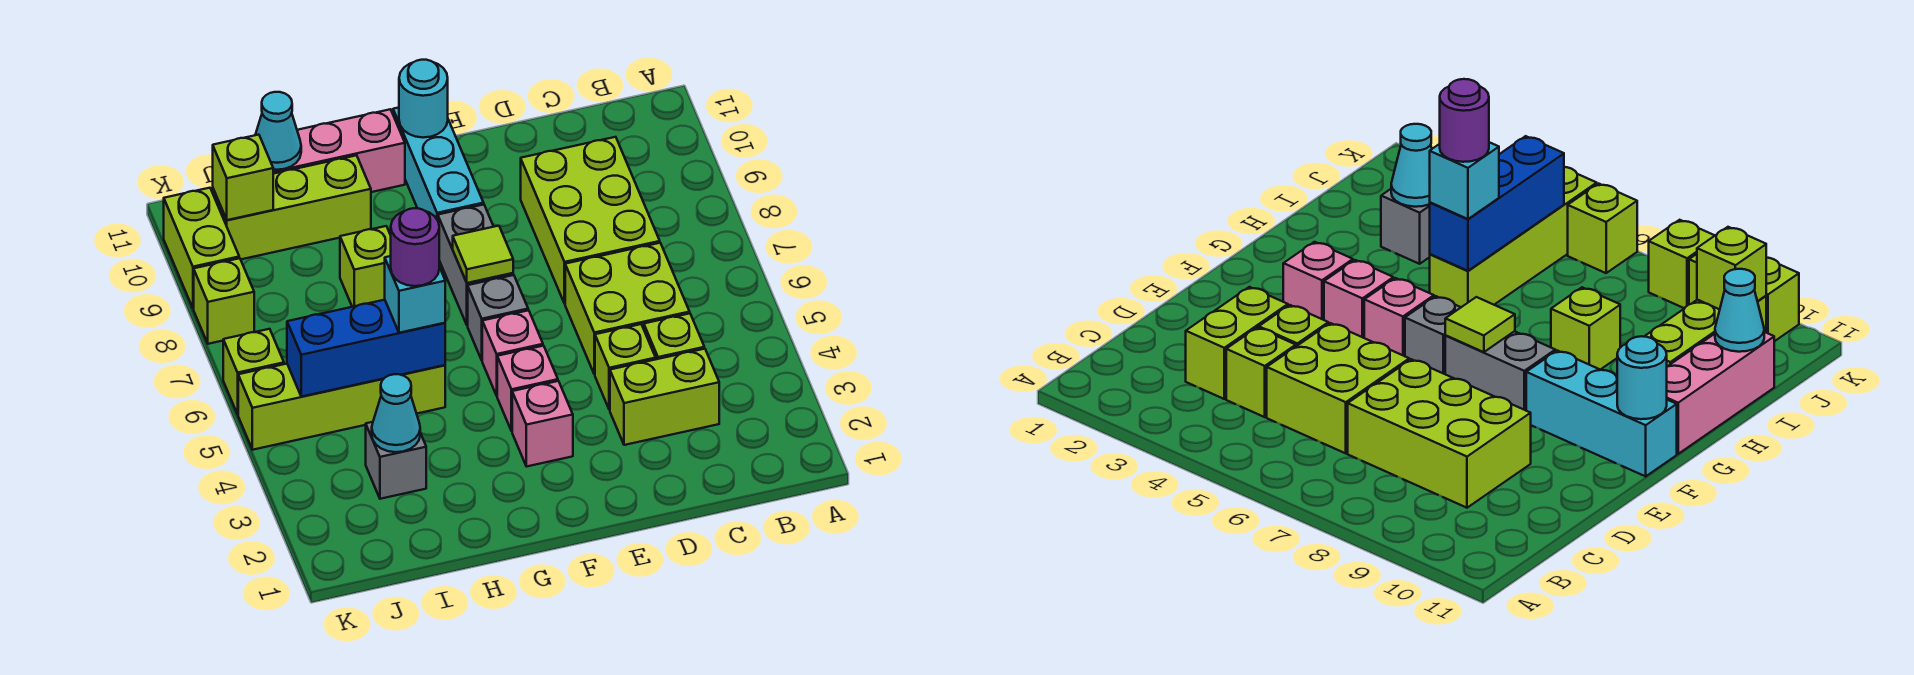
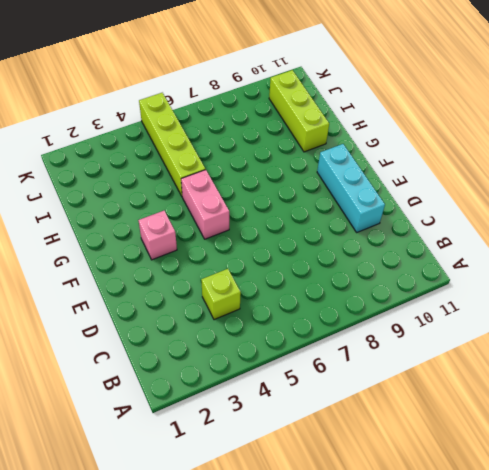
cyan brick D10:F10 level 1 -> cyan brick F9:F11 level 1
pink brick F5:G5 level 1 -> pink brick F5 level 1
none -> lime brick C3:D3 level 1
none -> lime brick C5:D6 level 1
none -> lime brick C7:D9 level 1

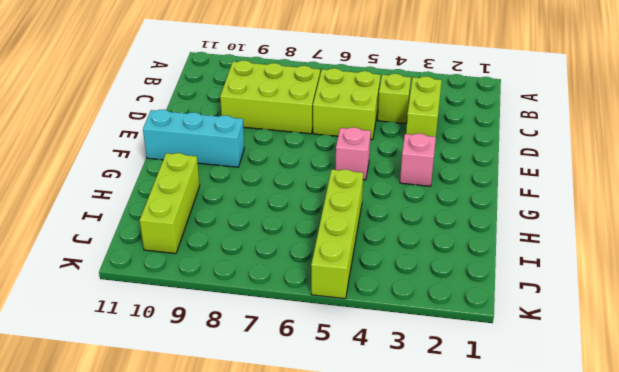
none -> lime brick D4 level 1
none -> pink brick F4 level 1
none -> grey brick F6 level 1

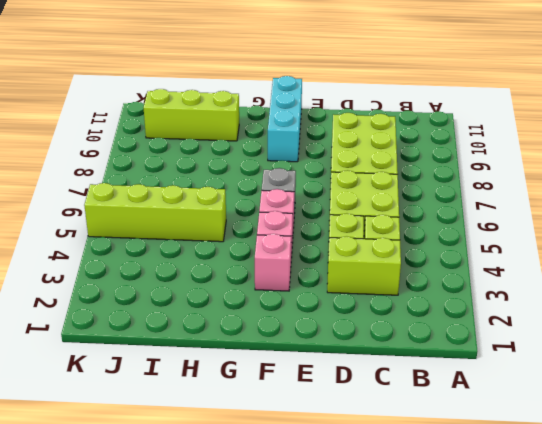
none -> grey brick F7:F8 level 1
none -> pink brick G11:I11 level 1
none -> lime brick H8 level 1

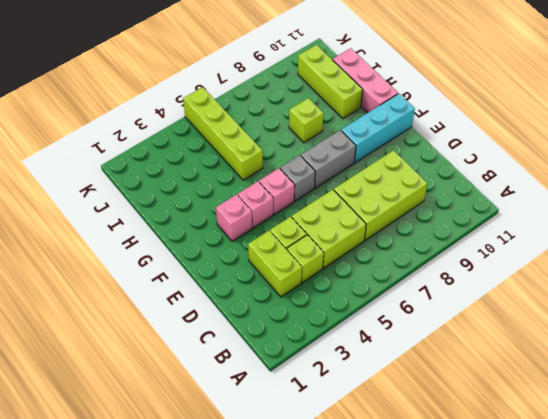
none -> grey brick I3 level 1
none -> lime brick K6 level 1
none -> lime brick K8 level 1

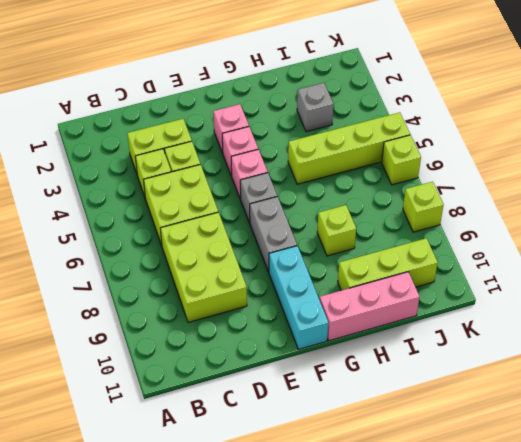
none -> lime brick K9:K10 level 1
none -> lime tile F7 level 2
none -> cyan round brick F11 level 2

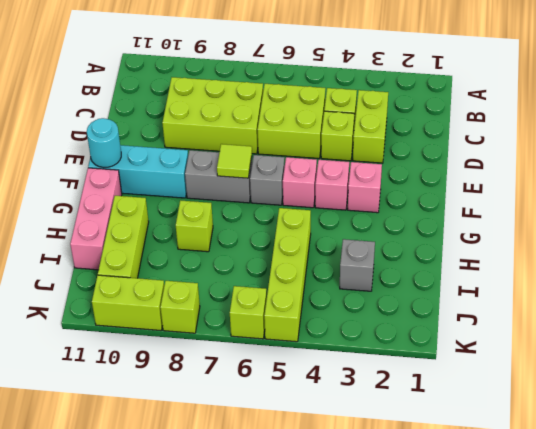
none -> blue brick H5:J5 level 2
none -> cyan cone I3 level 2
none -> cyan cone I11 level 2

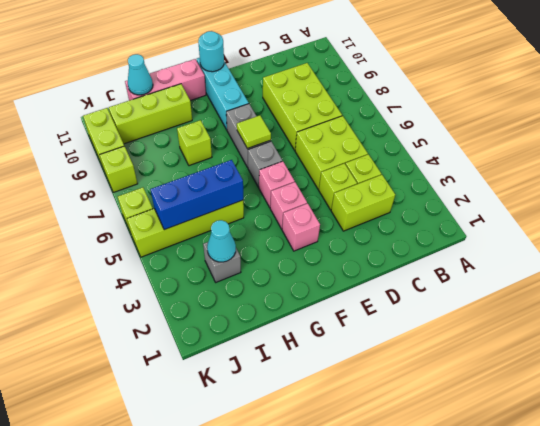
none -> lime brick J10 level 2
none -> cyan brick H5 level 3
none -> purple round brick H5 level 4

